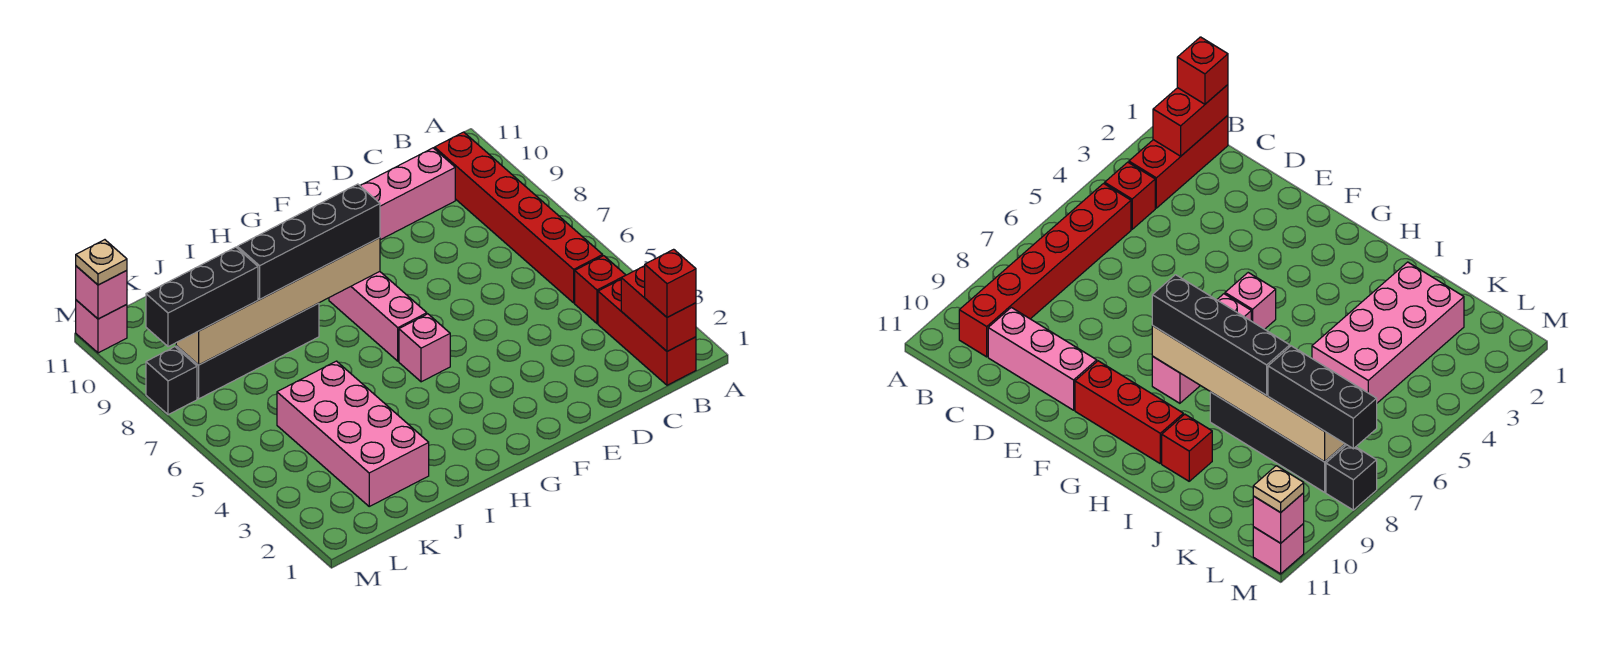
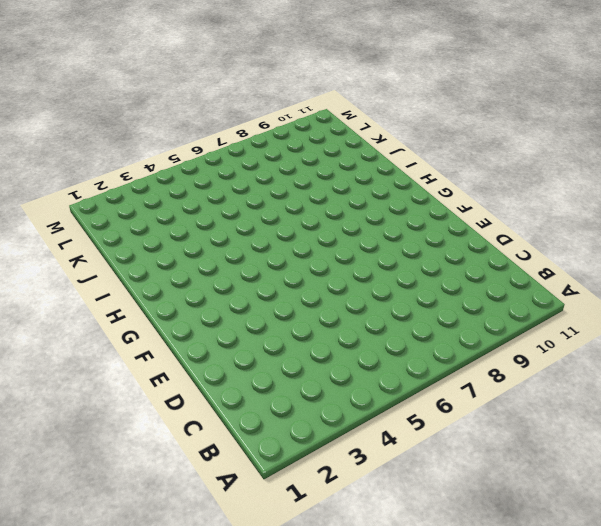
none -> red brick B1:B3 level 1
none -> red brick B4 level 1
none -> red brick B5:B10 level 1

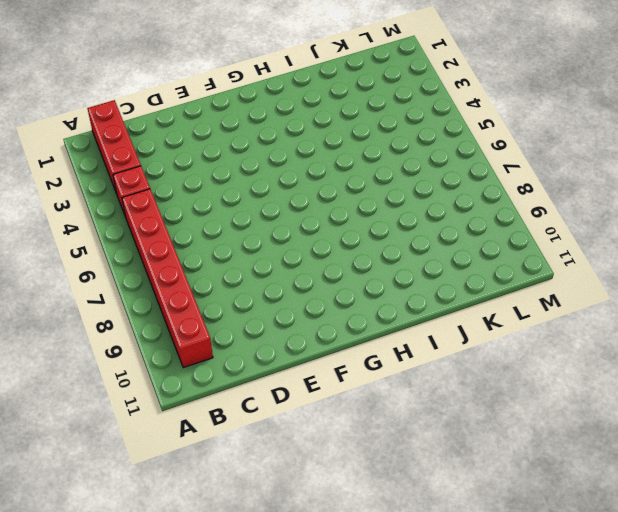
none -> pink brick C10:E10 level 1
none -> red brick F10:H10 level 1
none -> pink brick G5 level 1

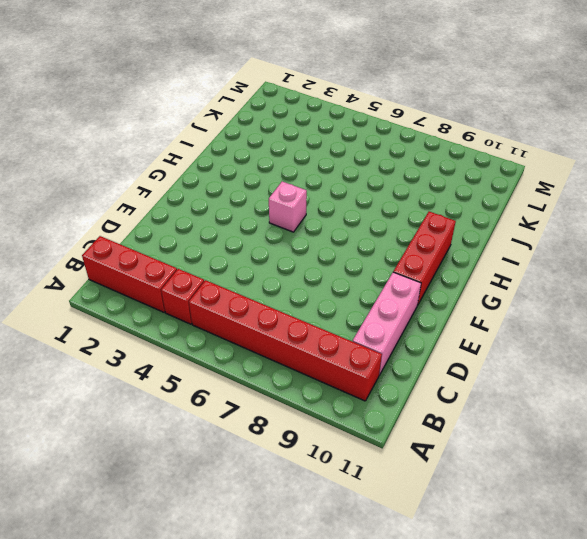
none -> pink brick G6:G8 level 1
none -> black brick I8:L8 level 1
none -> red brick I10 level 1

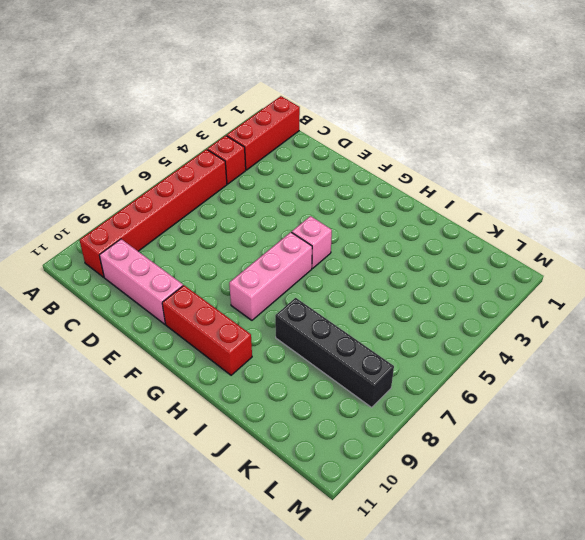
none -> red brick I10 level 1
none -> pink brick J2:K5 level 1
none -> black brick M8 level 1

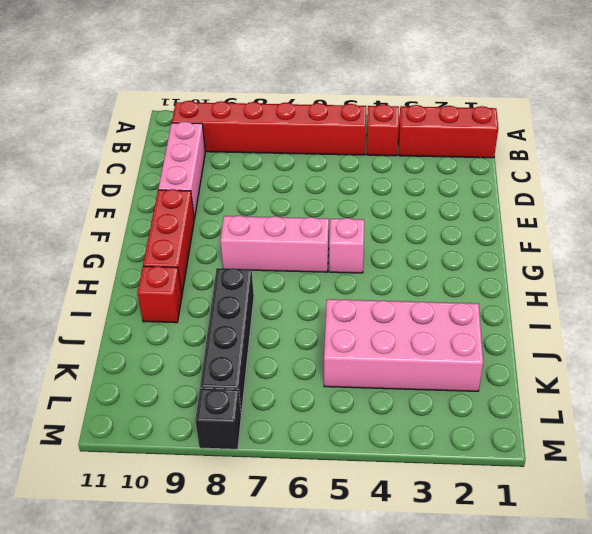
none -> pink brick M11 level 1
none -> red brick B1:B2 level 2
none -> tan brick G8:L8 level 2

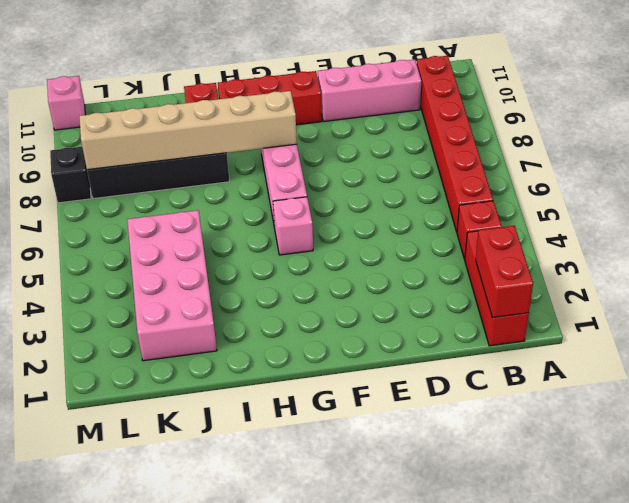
none -> pink brick M11 level 2
none -> red brick B1 level 3
none -> black brick G8:J8 level 3

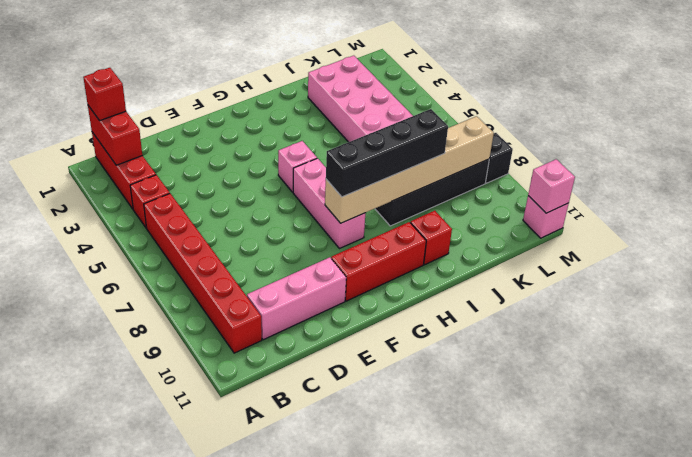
none -> black brick K8:M8 level 3
none -> tan plate M11 level 3

